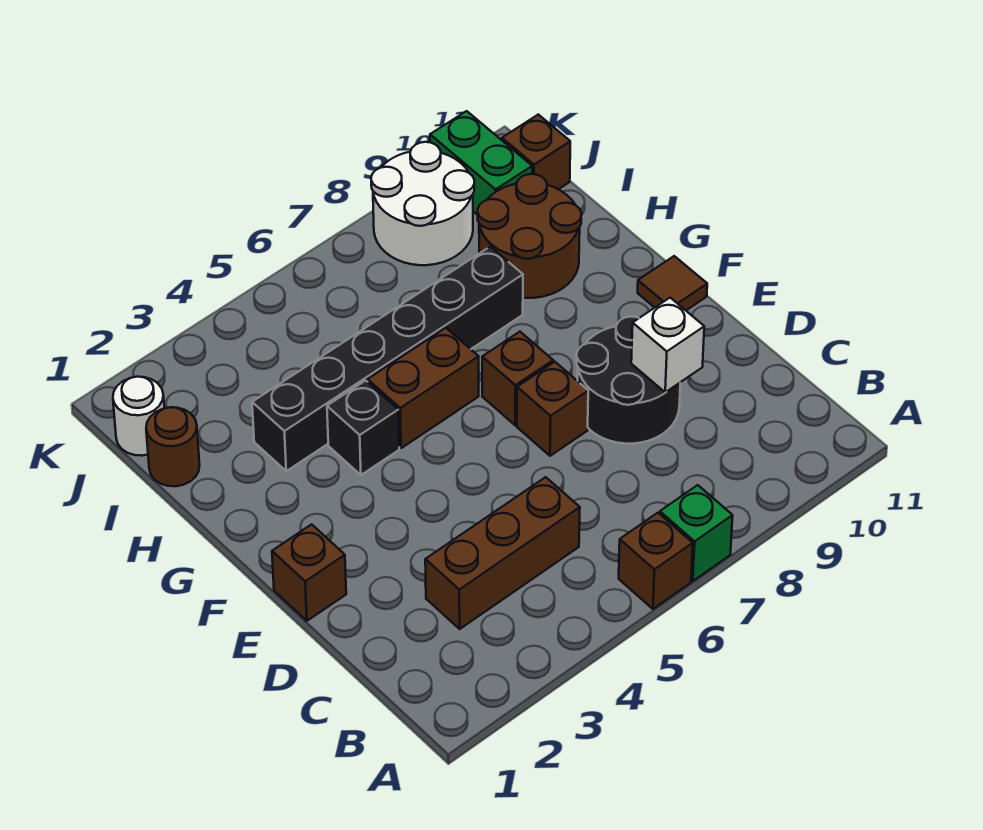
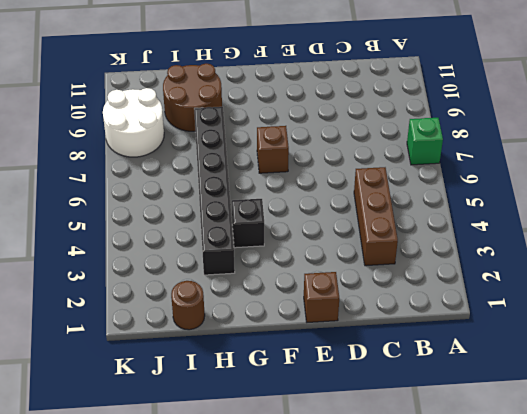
none -> brown brick A6 level 1
none -> black round brick D8:E9 level 1
none -> brown brick E7 level 1

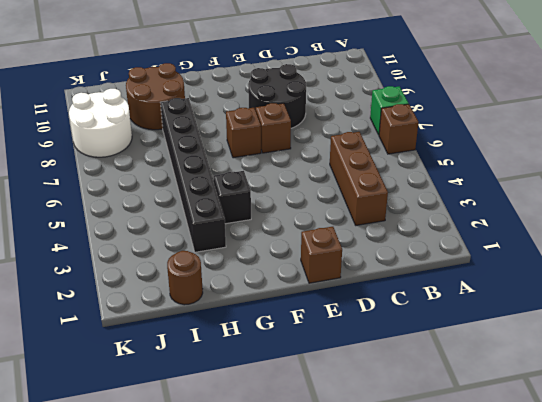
none -> brown tile F11 level 1
none -> brown brick G5:G6 level 1
none -> white round brick J1 level 1

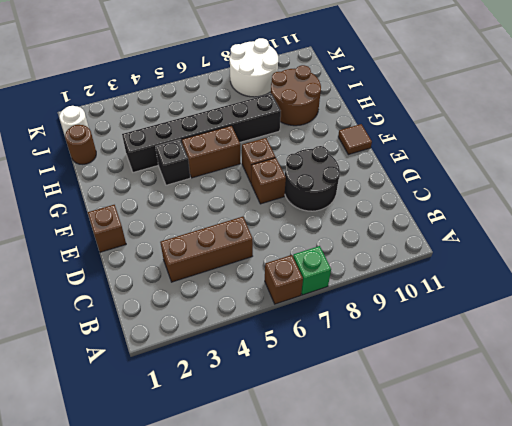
none -> green brick J10:K10 level 1
none -> brown brick J11 level 1
none -> white brick D9 level 2

